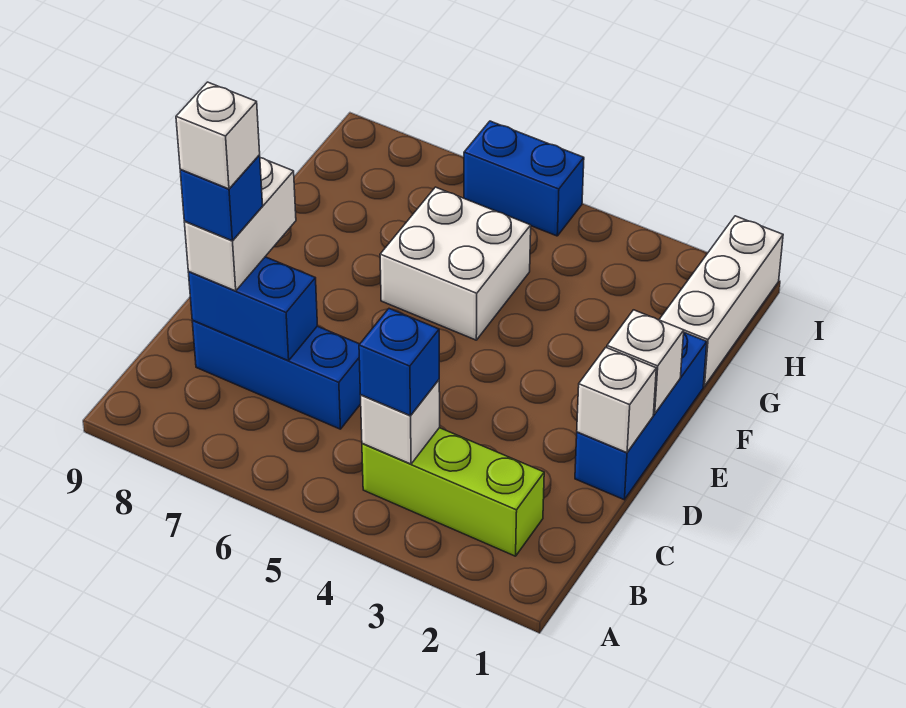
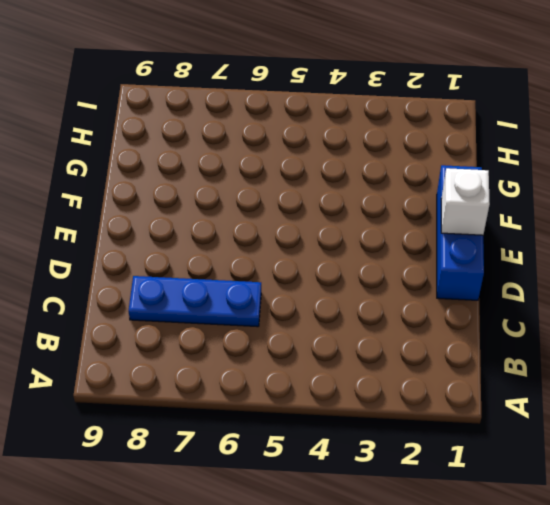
blue plate C6:C8 level 1 -> blue brick C6:C8 level 1
none -> lime brick B2:B4 level 1
none -> white brick F5:G6 level 1
none -> white brick G1:I1 level 1

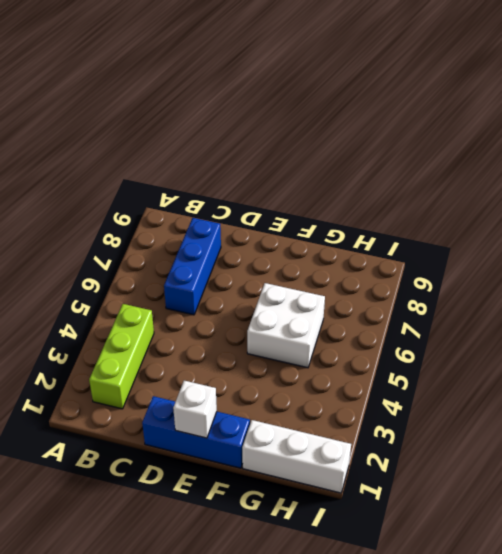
none -> blue brick I5:I6 level 1
none -> white brick B4 level 2
none -> blue brick C7:C8 level 2

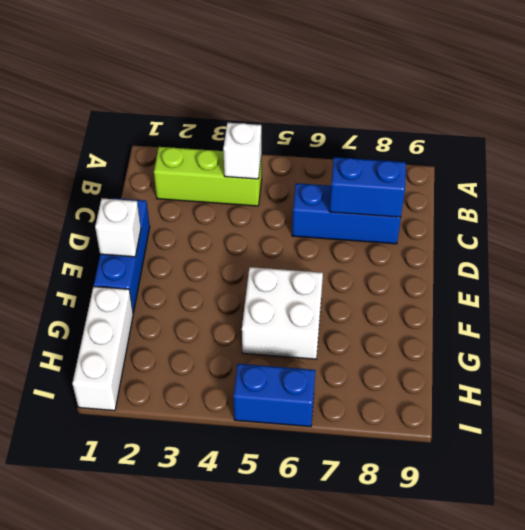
none -> white brick D1 level 2
none -> blue brick B4 level 3
none -> white brick C8:D8 level 3

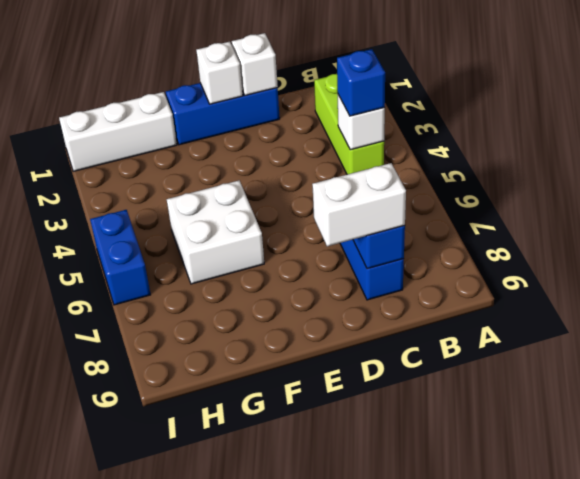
none -> blue brick C8 level 4
none -> white brick C8 level 5

